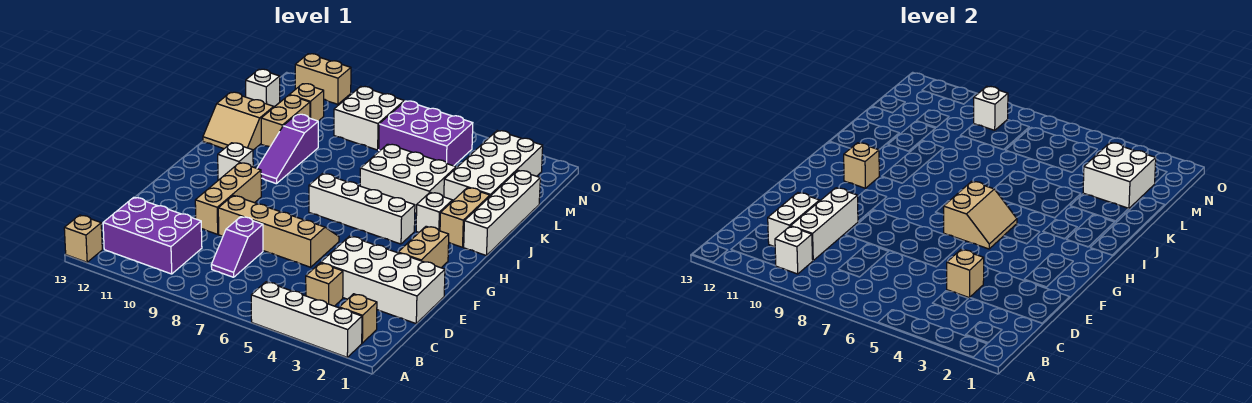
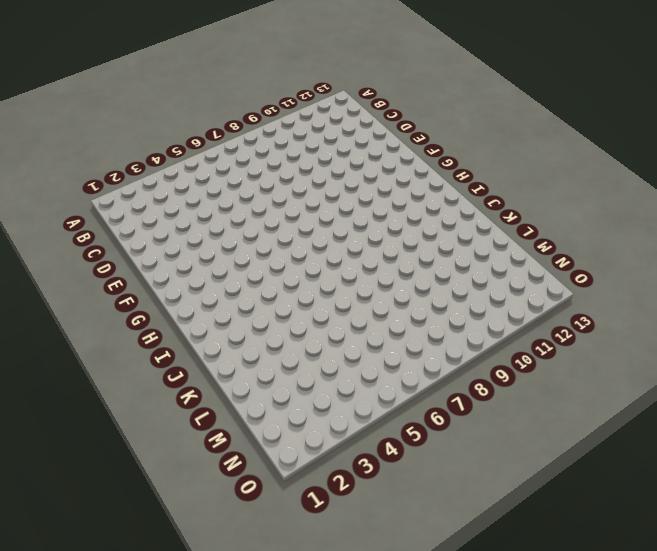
none -> white brick A2:A5 level 1
none -> tan brick A13 level 1
none -> tan brick B2 level 1
none -> purple brick B10:C12 level 1

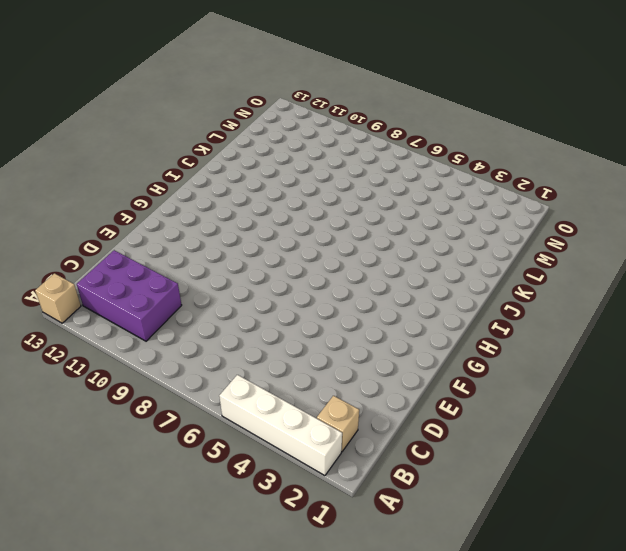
none -> tan brick C4 level 1
none -> purple slope C8:D8 level 1 top D
none -> white brick D1:E4 level 1
none -> tan slope E6:F9 level 1 top E

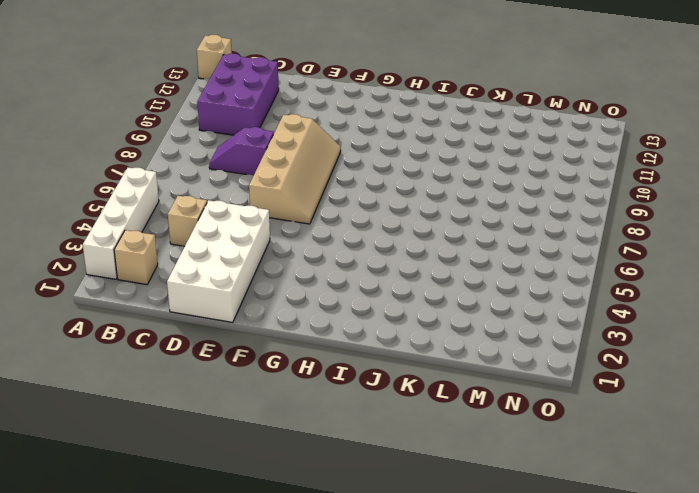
none -> tan brick E10:G10 level 1
none -> tan brick F2:G2 level 1
none -> white brick H4:H7 level 1
none -> white brick H11 level 1

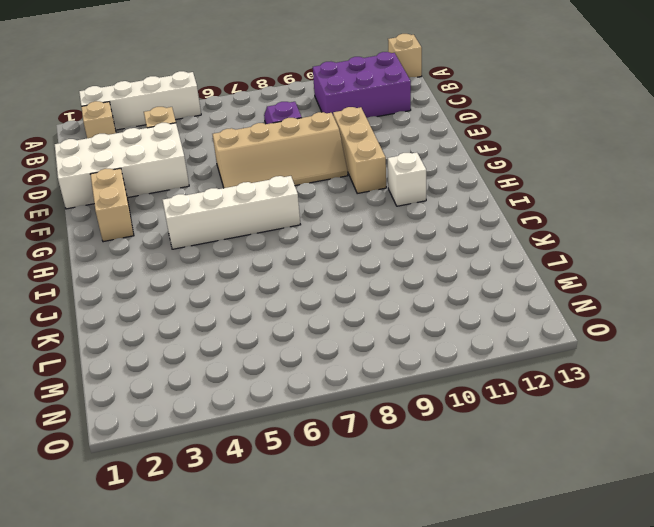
none -> white brick I1:L1 level 1
none -> tan brick I2:J2 level 1
none -> white brick I3 level 1
none -> purple slope I10:K10 level 1 top K

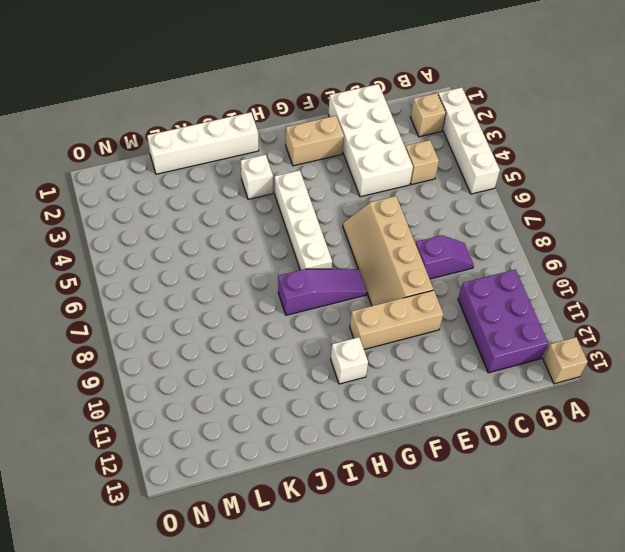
purple slope G8:I8 level 1 top I -> purple slope I10:K10 level 1 top K
none -> tan brick I2:J2 level 1
none -> white brick J4:K6 level 1
none -> tan slope J12:K13 level 1 top K
none -> white brick K2:N3 level 1

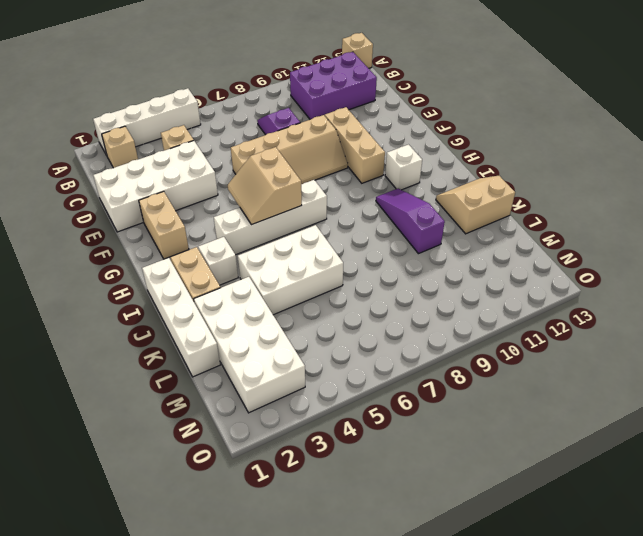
none -> tan brick K11:L11 level 1
none -> purple brick M5:N7 level 1
none -> white brick M8:N9 level 1
none -> tan brick M11 level 1

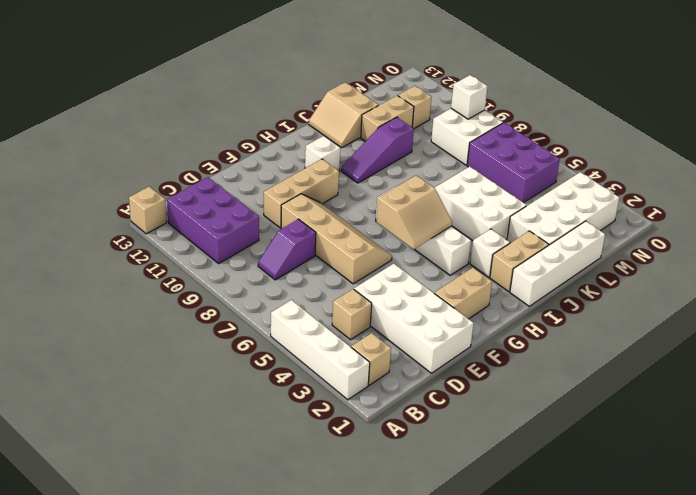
none -> white brick M13 level 1
none -> tan brick O11:O12 level 1
none -> white brick B10 level 2
none -> white brick C10:E10 level 2

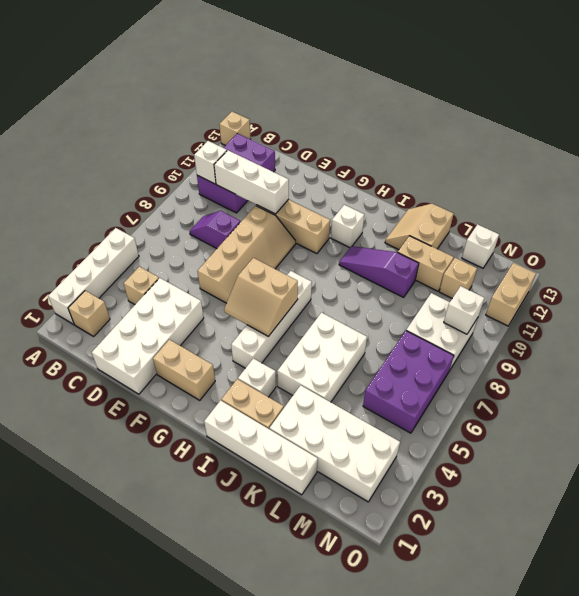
none -> white brick C11:D11 level 2
none -> tan brick D4 level 2
none -> tan brick H11 level 2
none -> white brick L2:M3 level 2

